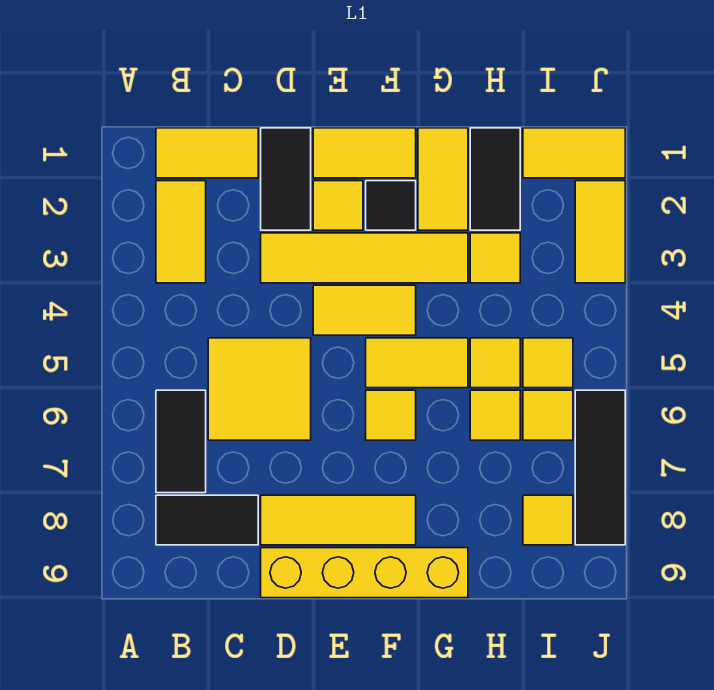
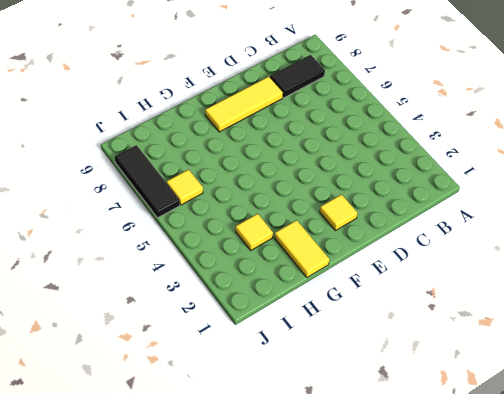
none -> yellow tile B1:C1 level 1
none -> yellow tile B2:B3 level 1
none -> black tile B6:B7 level 1

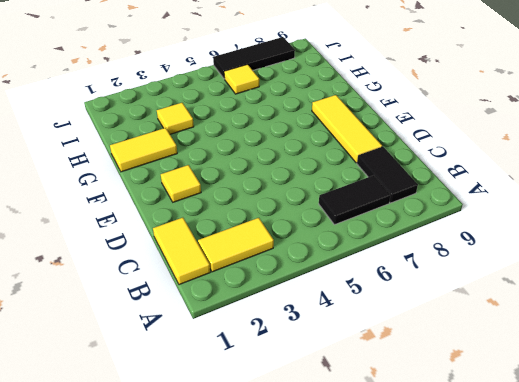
none -> yellow tile C5:D6 level 1
none -> black tile D1:D2 level 1
none -> yellow tile D3:G3 level 1

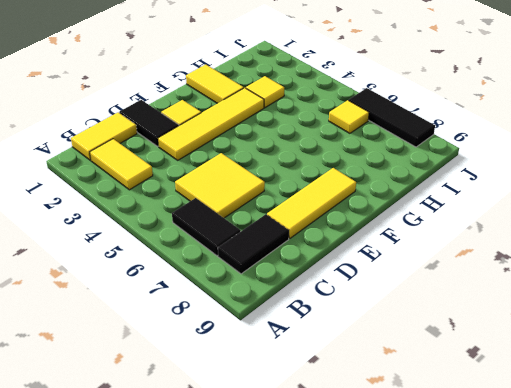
none -> yellow brick D9:G9 level 1
none -> yellow tile E1:F1 level 1
none -> yellow tile E4:F4 level 1

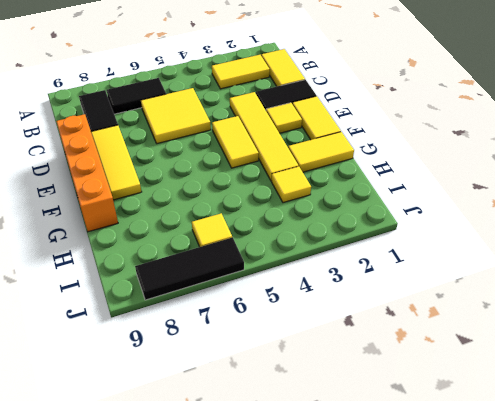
orange brick D9:G9 level 1 -> yellow brick D9:G9 level 1
none -> black tile F2 level 1
none -> yellow tile F5:G5 level 1
none -> yellow tile F6 level 1

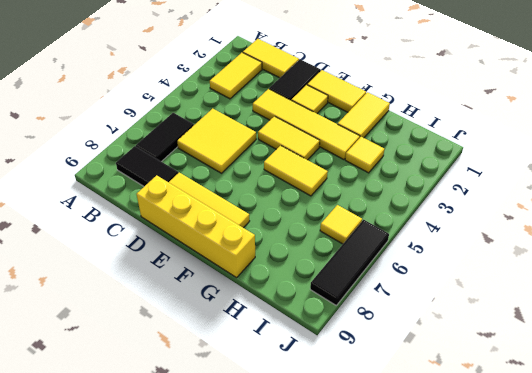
none -> black tile F2 level 1
none -> yellow tile F6 level 1
none -> black tile H1:H2 level 1

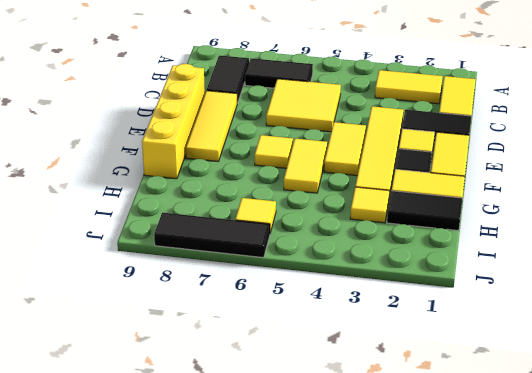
none -> yellow tile H5 level 1
none -> yellow tile H6 level 1
none -> yellow tile I1:J1 level 1

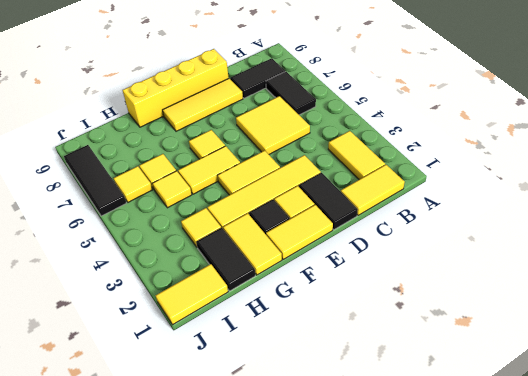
none -> yellow tile I5 level 1
none -> yellow tile I8 level 1
none -> yellow tile J2:J3 level 1

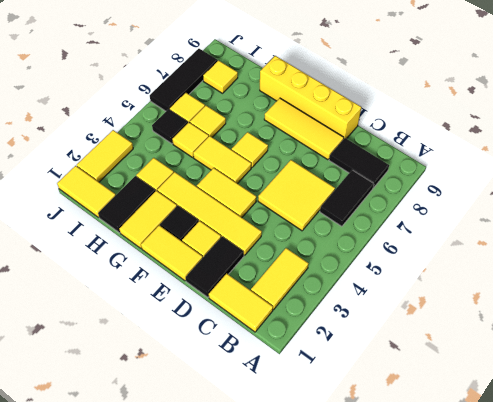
black tile I5 level 1 -> yellow tile I5 level 1

